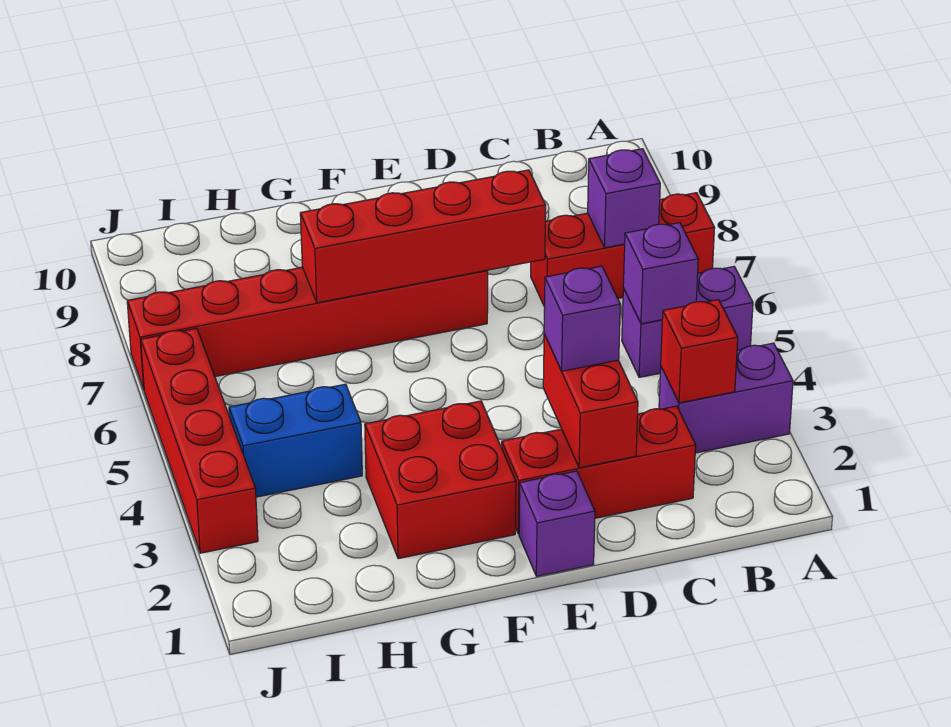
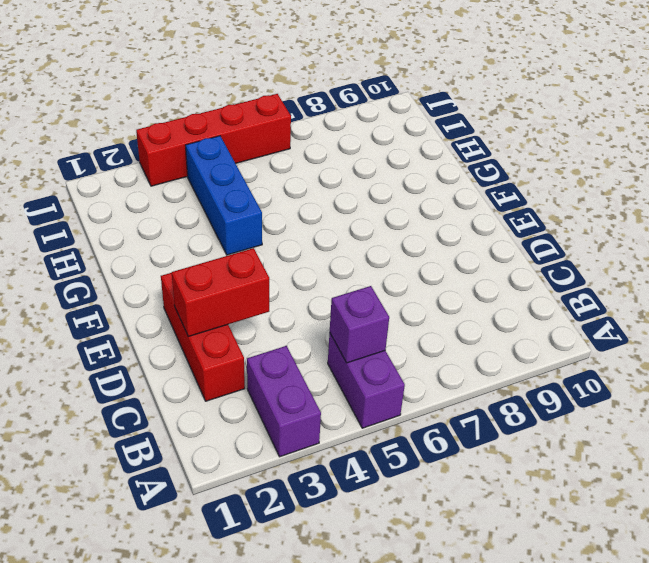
blue brick G4:I4 level 1 -> blue brick H4:I4 level 1
none -> red brick A7:C7 level 1
none -> purple brick E1 level 1
none -> red brick E7:J7 level 1

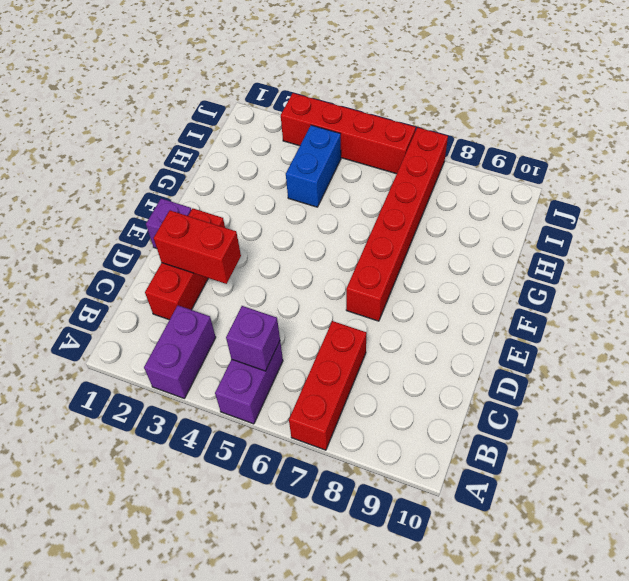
none -> red brick F2:G3 level 1
none -> red brick B3 level 2
none -> purple brick B7 level 2

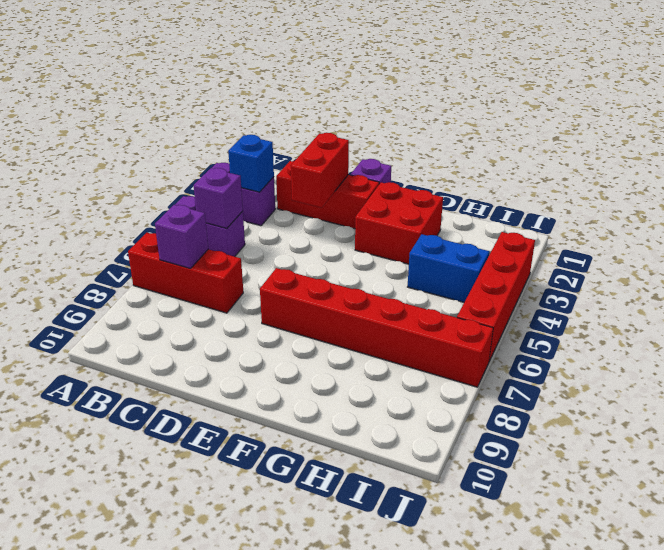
blue brick B3 level 2 -> red brick B3 level 2
none -> red brick D7:G7 level 2
none -> purple brick D3 level 3

